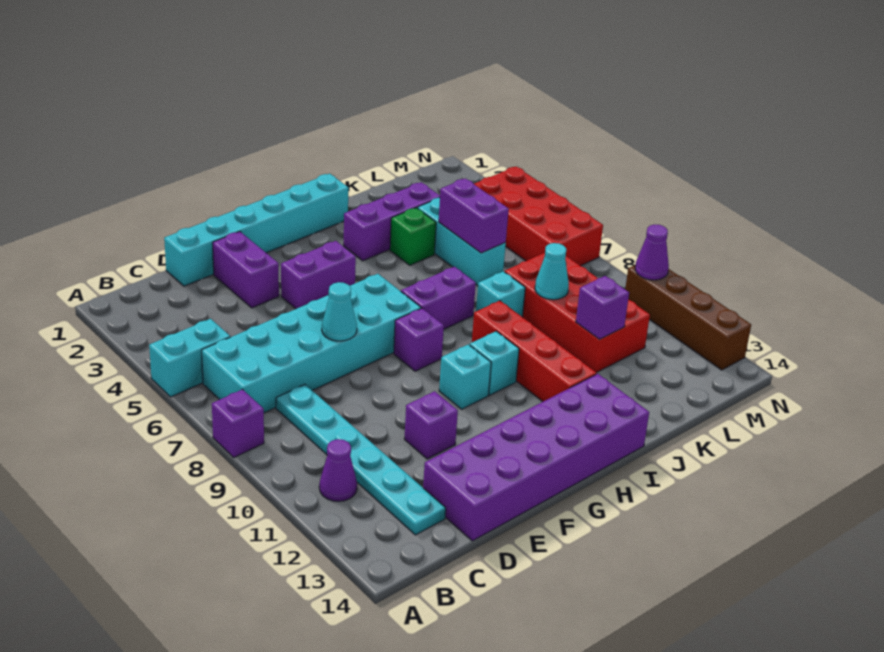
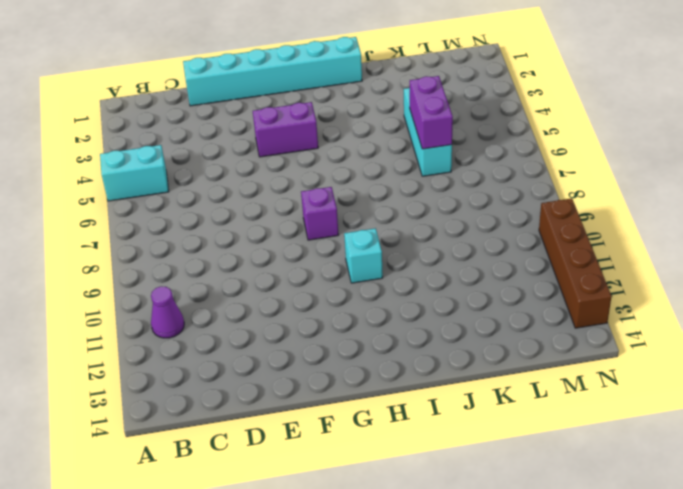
none -> purple brick A8 level 1
none -> cyan brick B6:G7 level 1
none -> cyan plate C8:C13 level 1

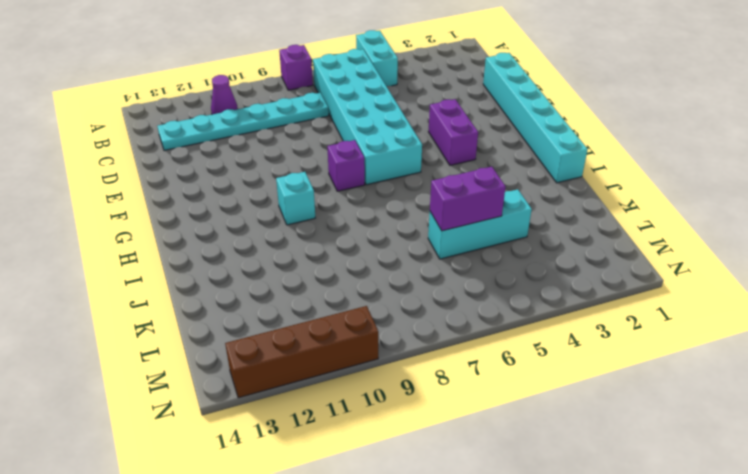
none -> purple brick D13:I14 level 1
none -> purple brick E2:E3 level 1
none -> purple brick E11 level 1

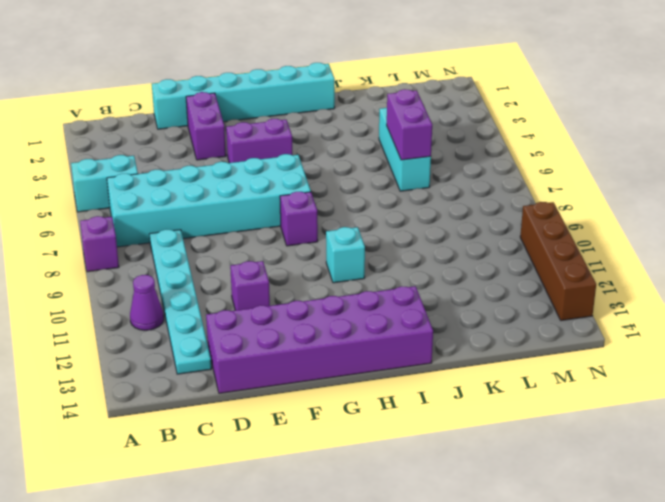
none -> cyan brick G10 level 1
none -> purple brick H7:I7 level 1
none -> purple brick I3:K3 level 1

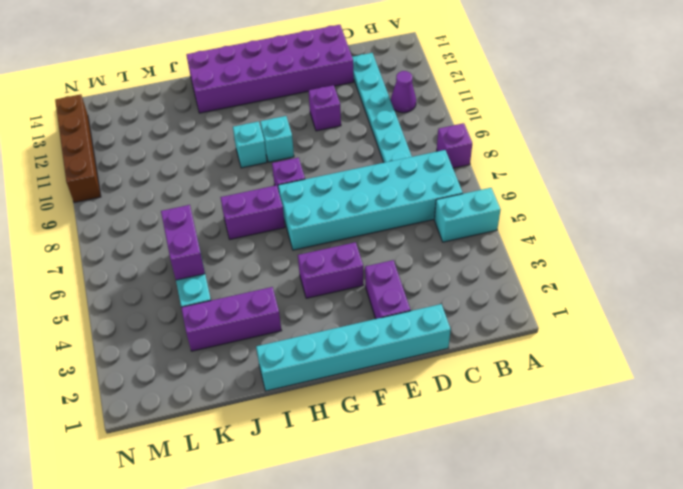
none -> red brick I9:I12 level 1
none -> green brick J4 level 1
none -> cyan brick J8 level 1

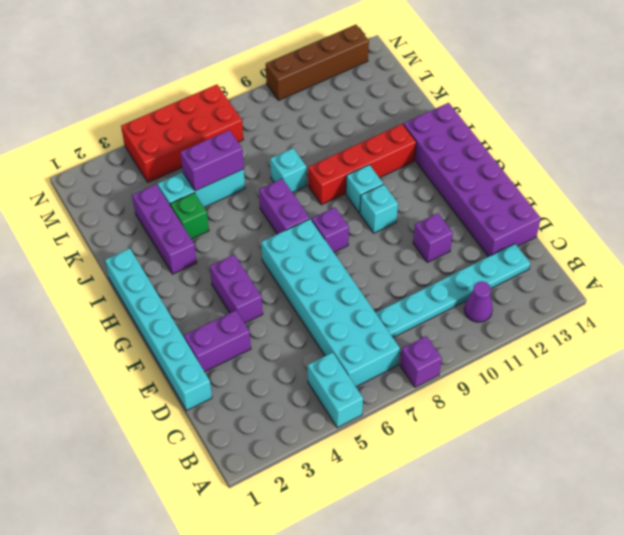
none -> red brick K8:L11 level 1
none -> cyan cone E7 level 2
none -> cyan cone K9 level 2

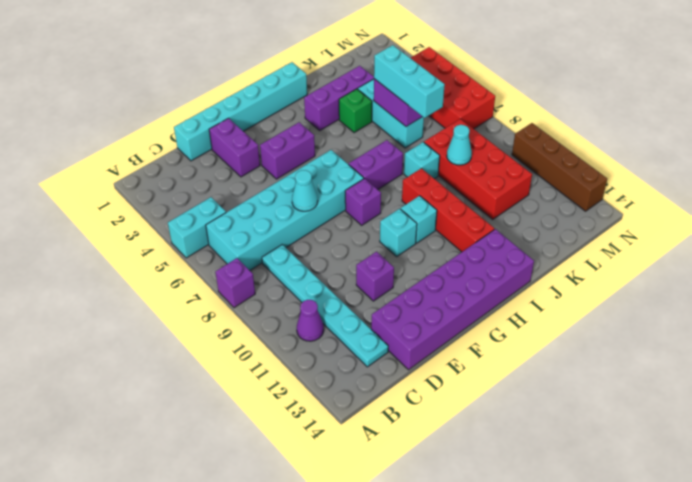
cyan brick K5:K7 level 3 -> none
none -> purple brick K11 level 2
none -> purple cone N10 level 2

